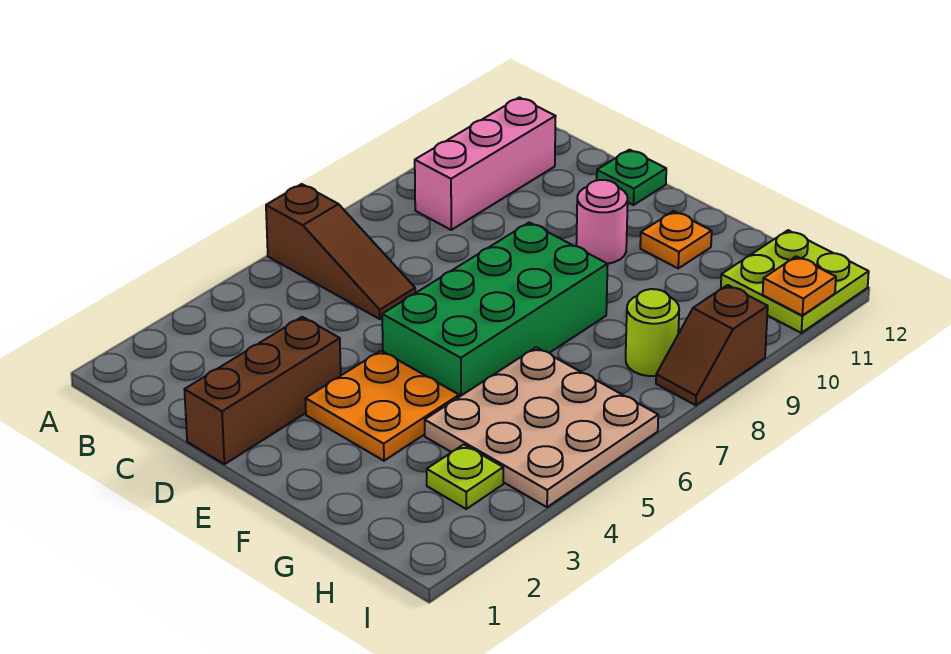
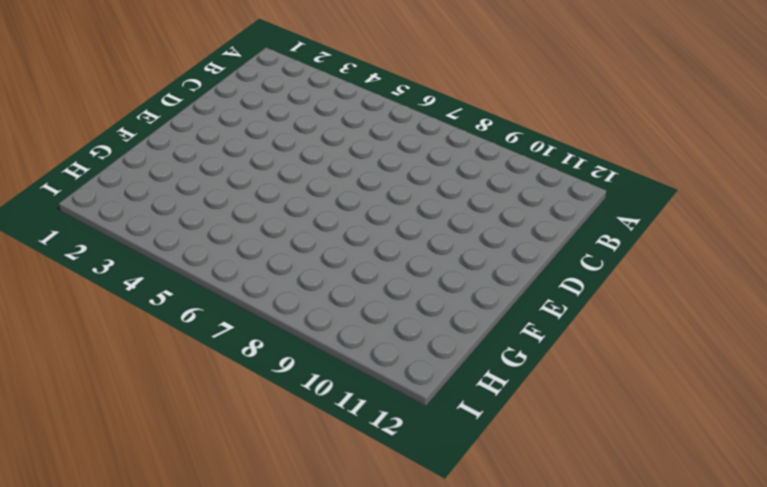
none -> brown slope A6:C6 level 1 top A
none -> pink brick B9:B11 level 1
none -> brown brick D1:D3 level 1

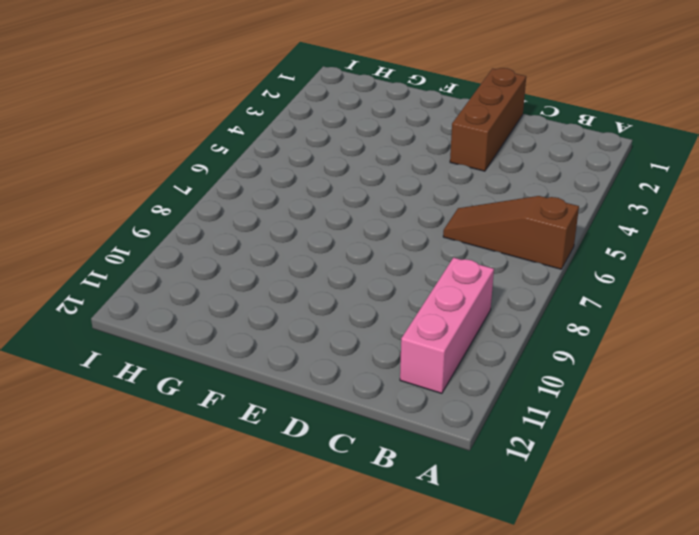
none -> green plate D12 level 1
none -> orange plate E3:F4 level 1
none -> green brick E5:F8 level 1

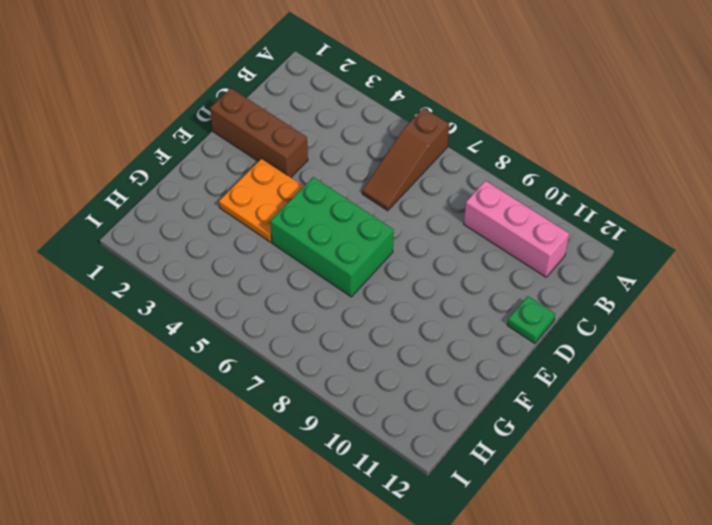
green brick E5:F7 level 1 -> green brick E5:F8 level 1
none -> pink round brick E10 level 1
none -> orange plate F11 level 1
none -> tan plate G4:I6 level 1

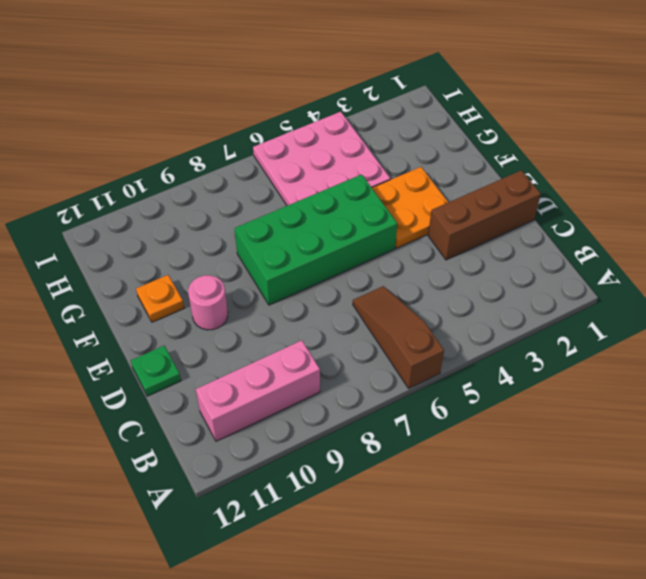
pink plate G4:I6 level 1 -> tan plate G4:I6 level 1
none -> lime plate H3 level 1
none -> lime round brick H8 level 1
none -> lime plate H11:I12 level 1

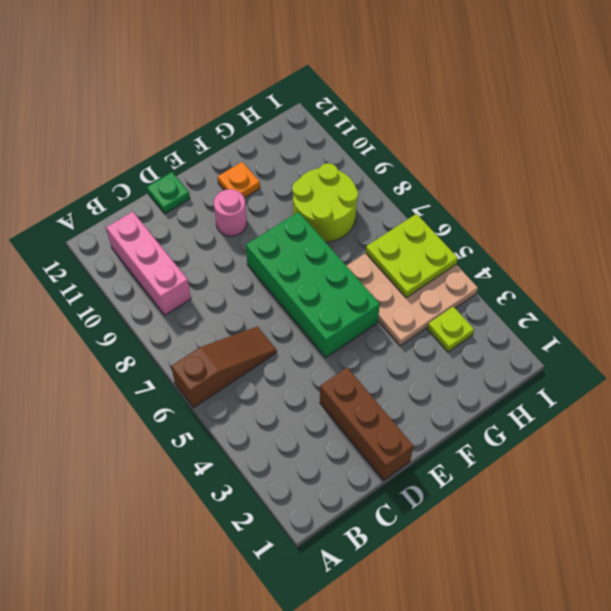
lime round brick G8:H9 level 1 -> lime round brick H8 level 1
lime plate H5:I6 level 2 -> lime plate H11:I12 level 1
none -> orange plate E3:F4 level 1
none -> brown slope I8:I9 level 1 top 9
none -> orange plate I11 level 2

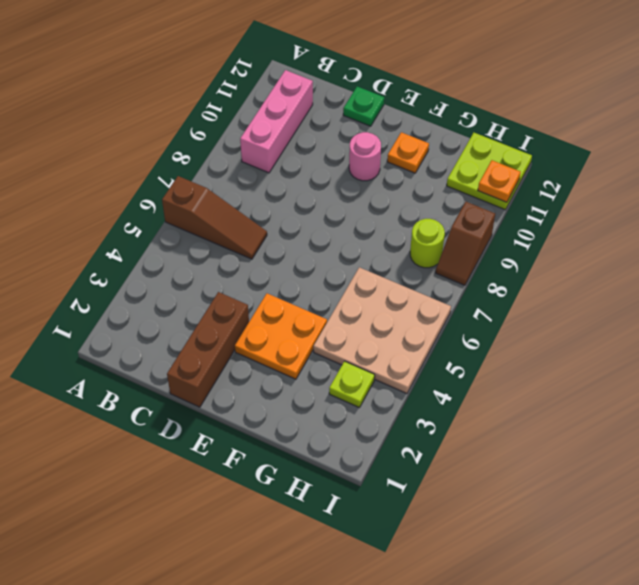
none -> green brick E5:F8 level 1

